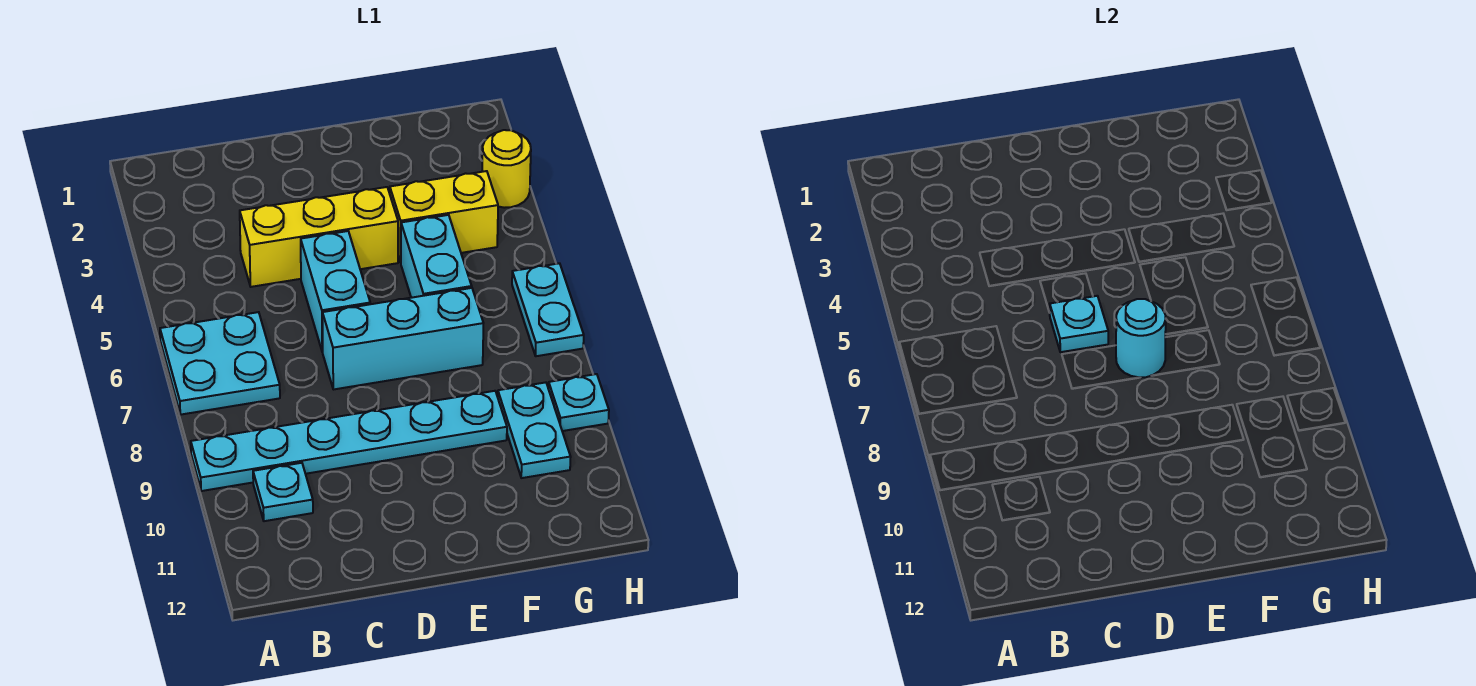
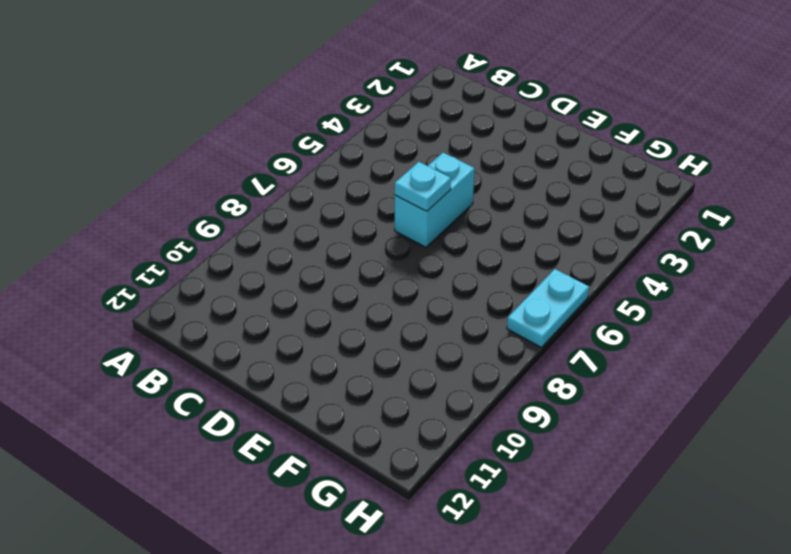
none -> cyan plate A6:B7 level 1
none -> cyan plate A9:F9 level 1
none -> cyan plate B10 level 1

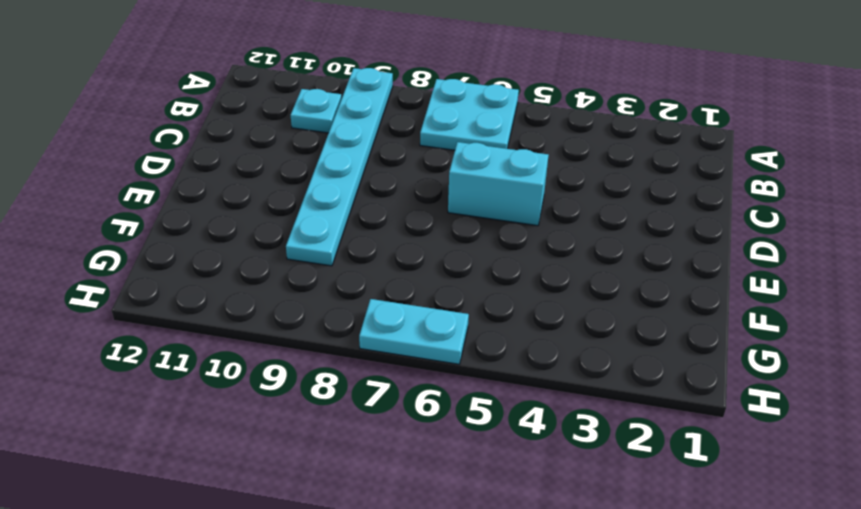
none -> yellow brick C4:E4 level 1
none -> cyan brick D7:F7 level 1
none -> yellow brick F4:G4 level 1

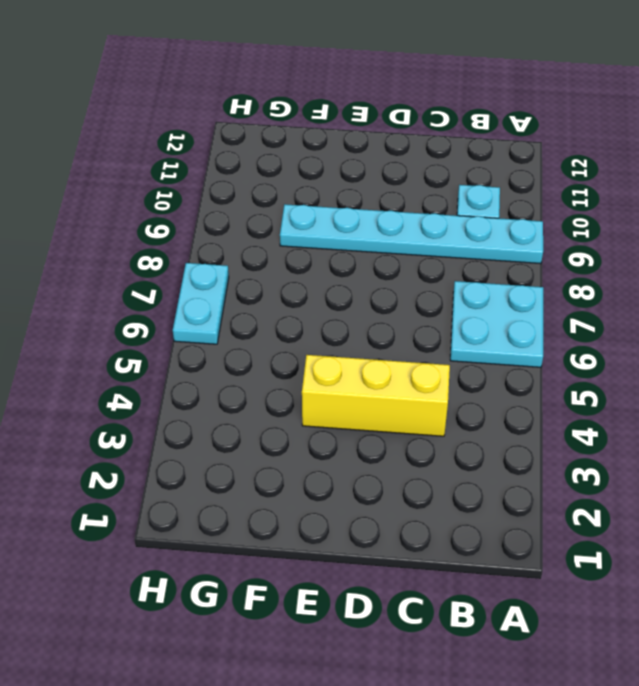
none -> cyan brick D5:D6 level 1
none -> cyan brick D7:F7 level 1
none -> yellow brick F4:G4 level 1

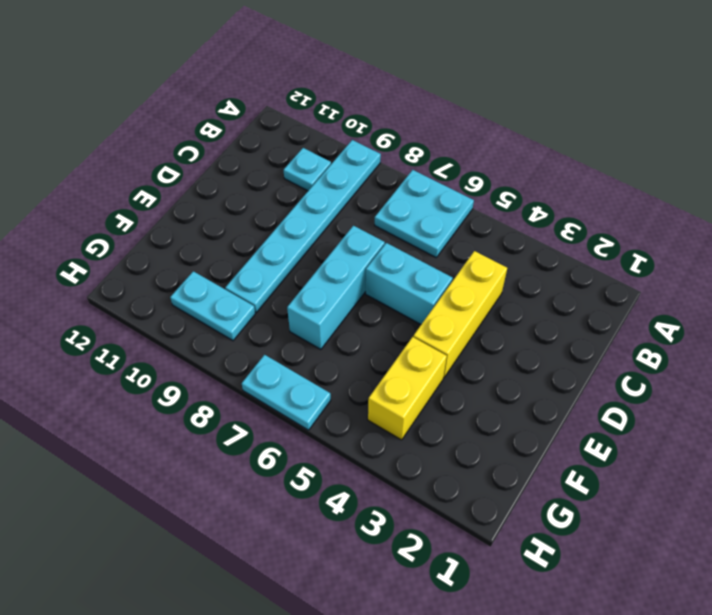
none -> cyan brick F5:F6 level 1
none -> yellow round brick H3 level 1
none -> cyan plate H9 level 1

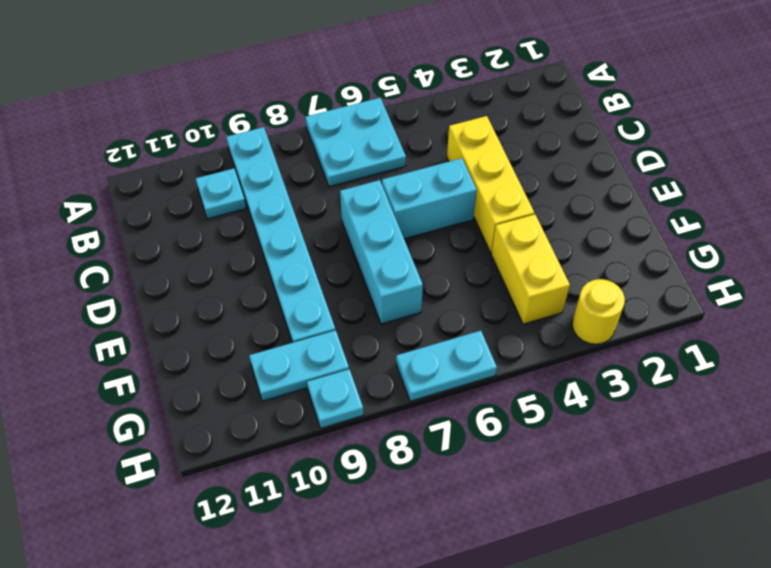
none -> cyan brick F5:F6 level 1
none -> cyan plate D6 level 2
none -> cyan round brick E7 level 2

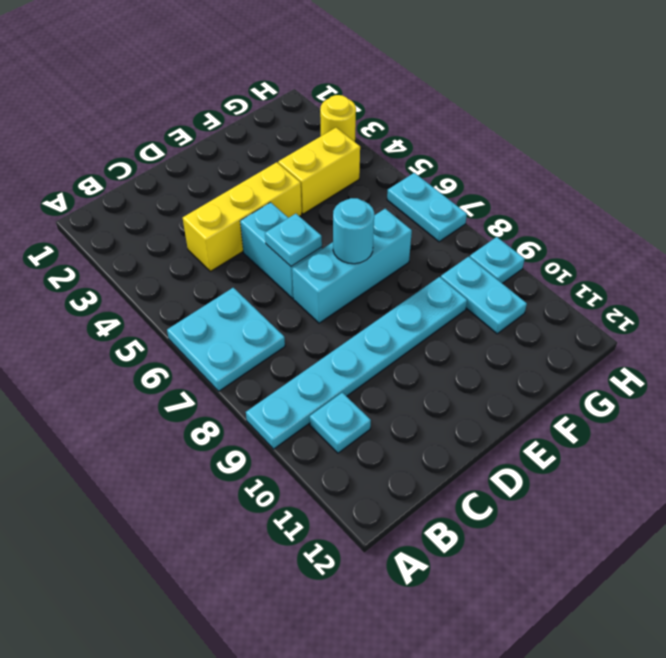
none -> cyan brick F5:F6 level 1

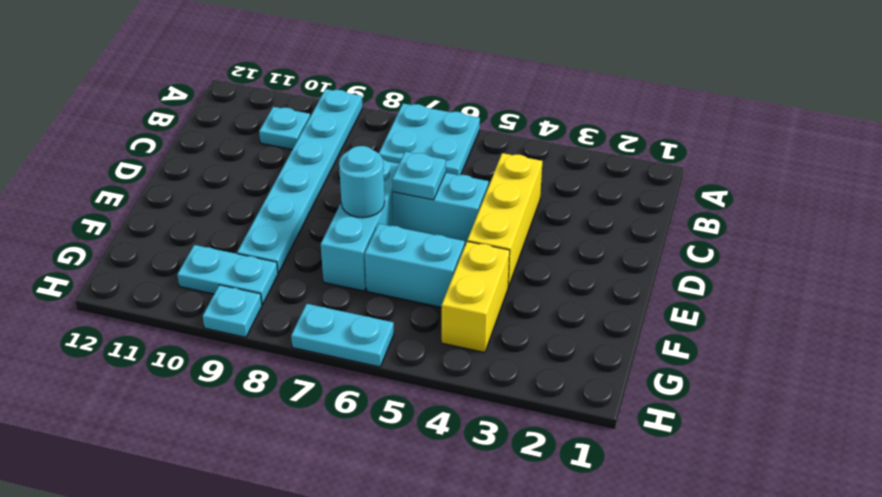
none -> yellow round brick H3 level 1

